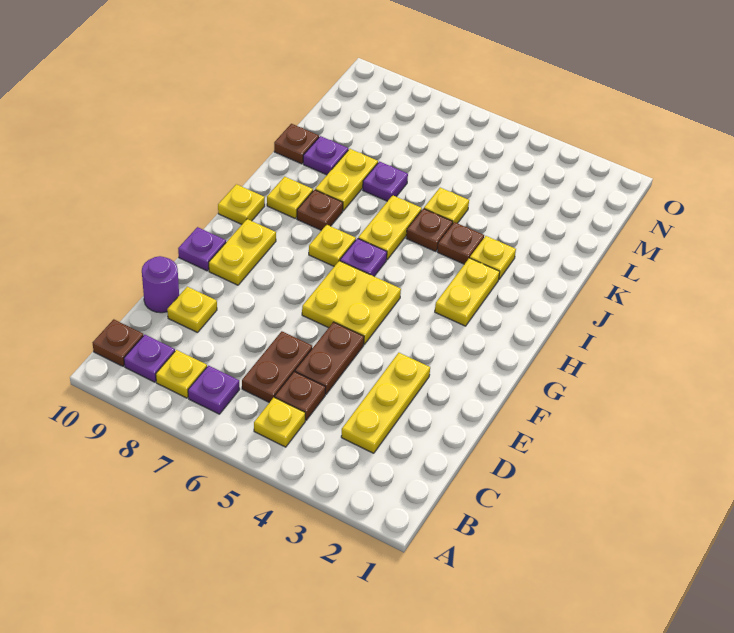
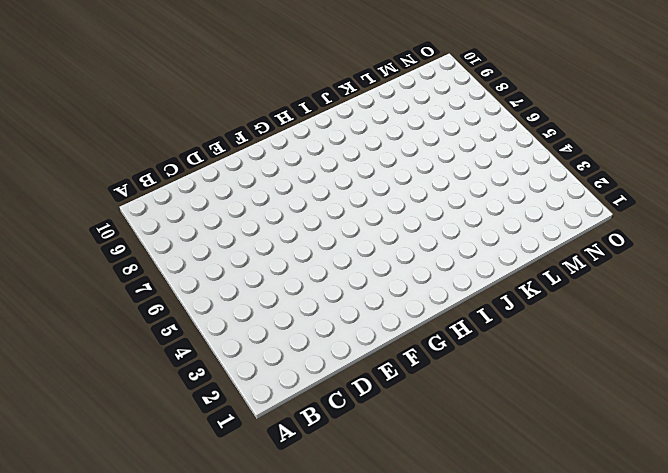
none -> yellow plate B5 level 1
none -> purple plate B7 level 1
none -> yellow plate B8 level 1

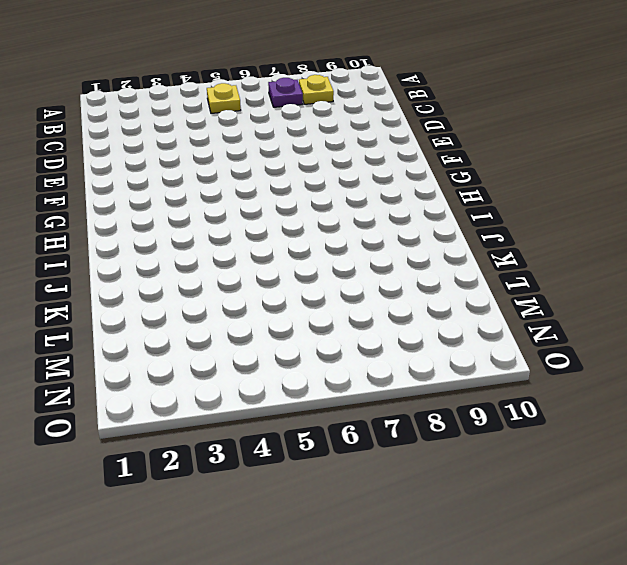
none -> purple plate B9 level 1
none -> brown plate B10 level 1
none -> yellow plate C3:E3 level 1

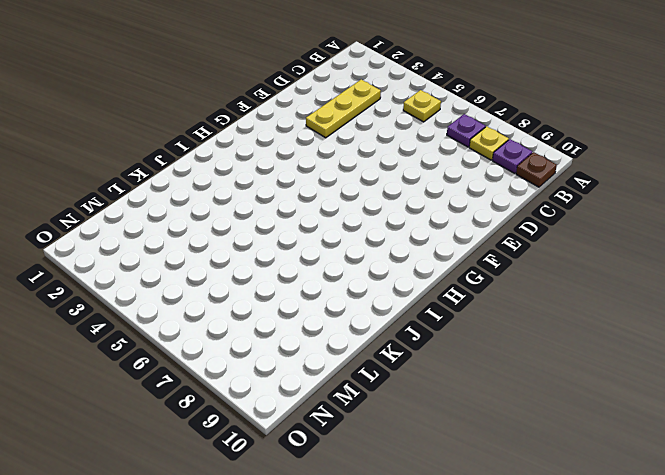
none -> brown plate C5 level 1
none -> brown plate C6:D6 level 1
none -> brown plate D5:E5 level 1

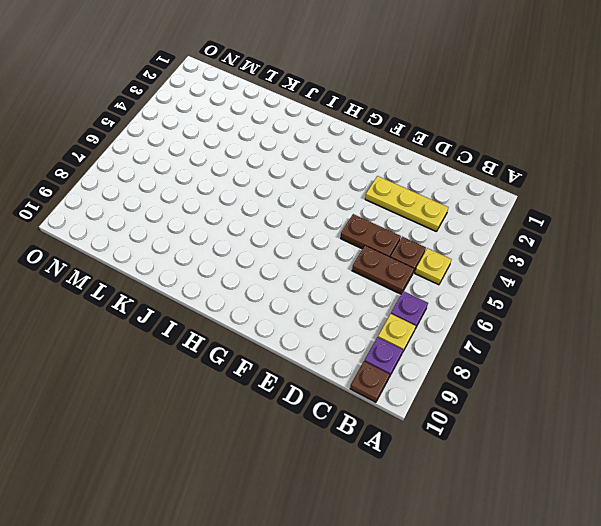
none -> yellow plate D9 level 1
none -> purple round brick D10 level 1
none -> yellow plate F5:G6 level 1

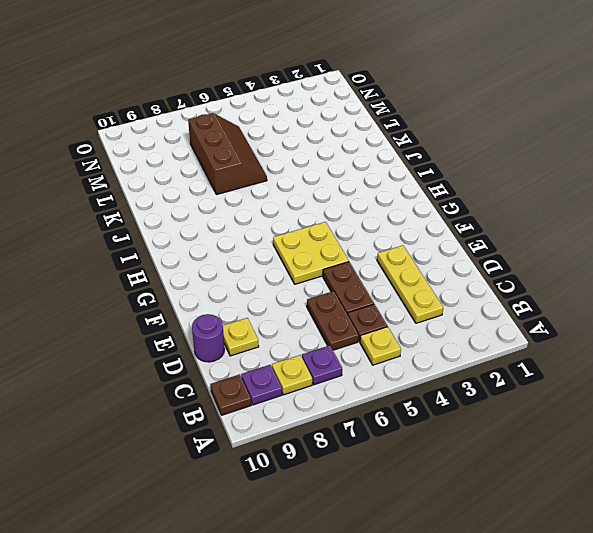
brown slope K6:M7 level 1 top 7 -> purple plate K7 level 1
none -> yellow plate F9:G9 level 1
none -> purple plate F10 level 1
none -> yellow plate H3:I3 level 1

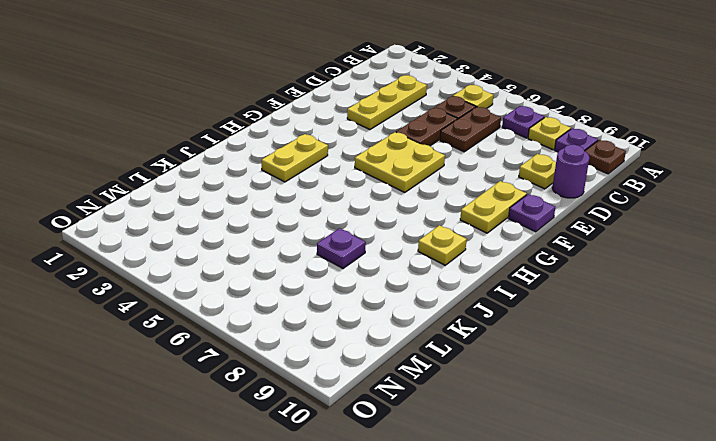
none -> purple plate H6 level 1
none -> yellow plate H7 level 1
none -> yellow plate H10 level 1

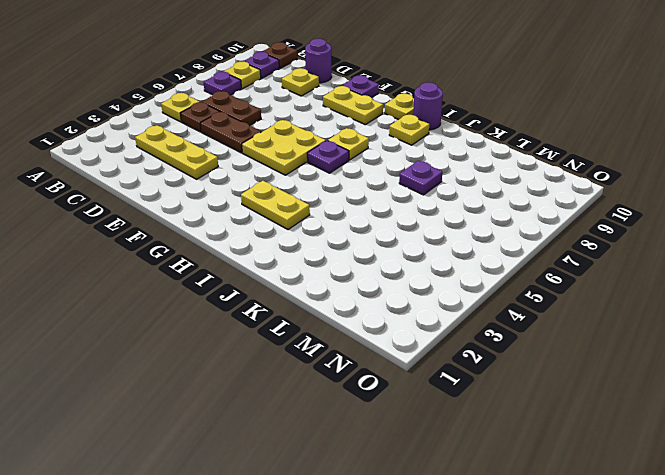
purple round brick I10 level 1 -> none
none -> yellow plate I6:J6 level 1
none -> brown plate I8 level 1
none -> yellow plate J3 level 1

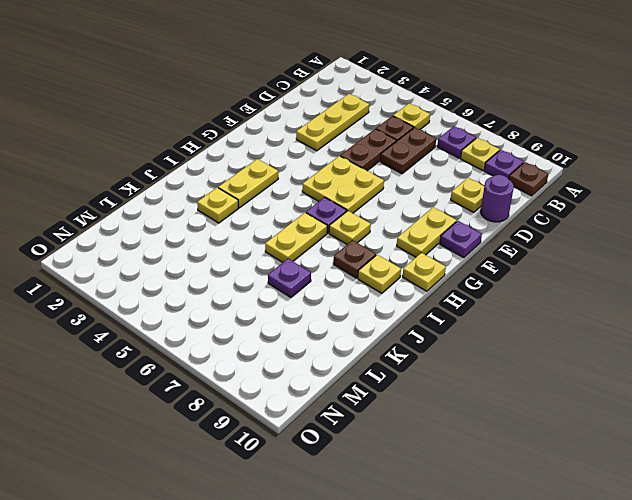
none -> brown plate J4 level 1
none -> brown plate J5 level 1
none -> yellow plate J8:K8 level 1

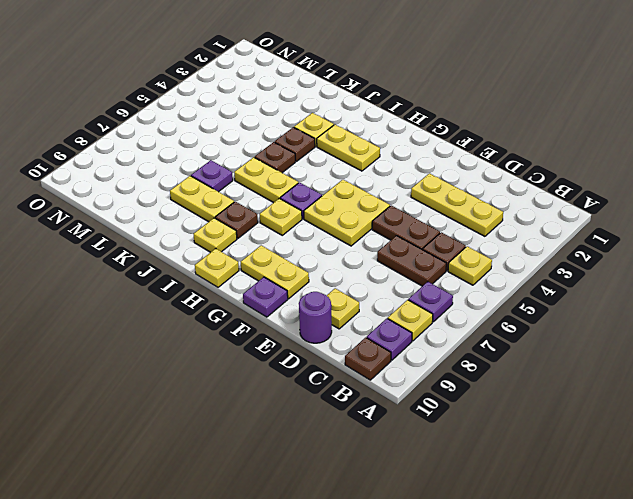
none -> yellow plate K5 level 1
none -> purple plate K9 level 1
none -> brown plate K10 level 1

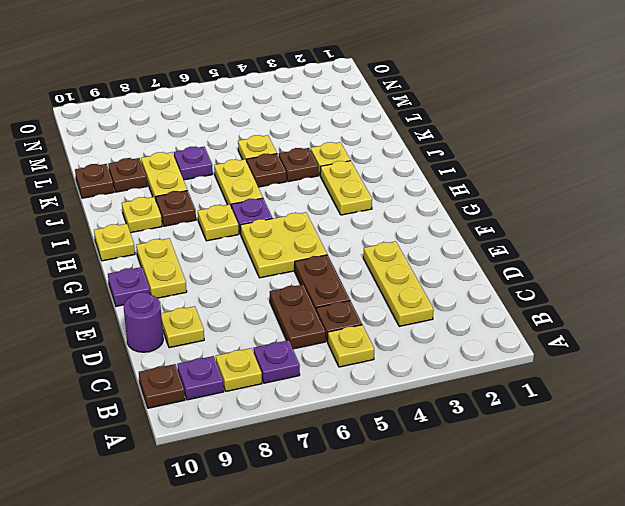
brown plate K9 level 1 -> purple plate K9 level 1

